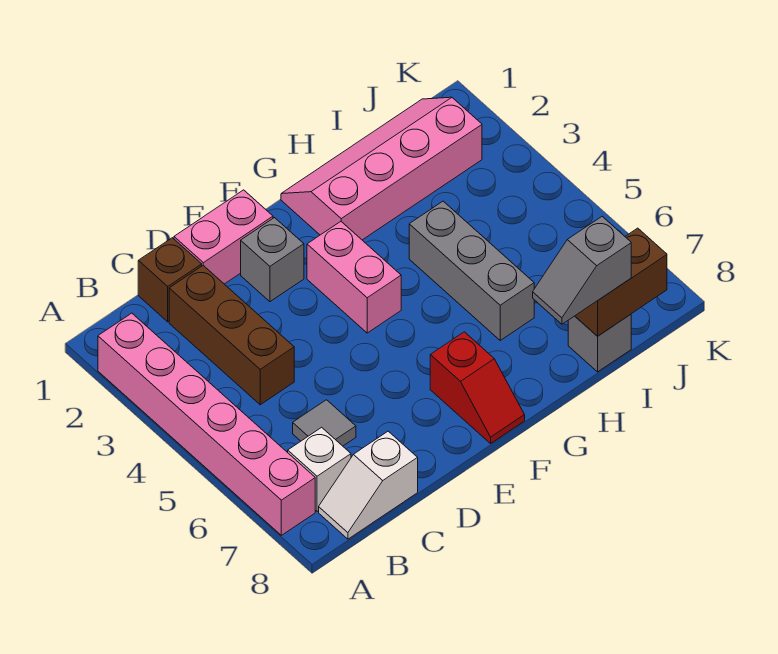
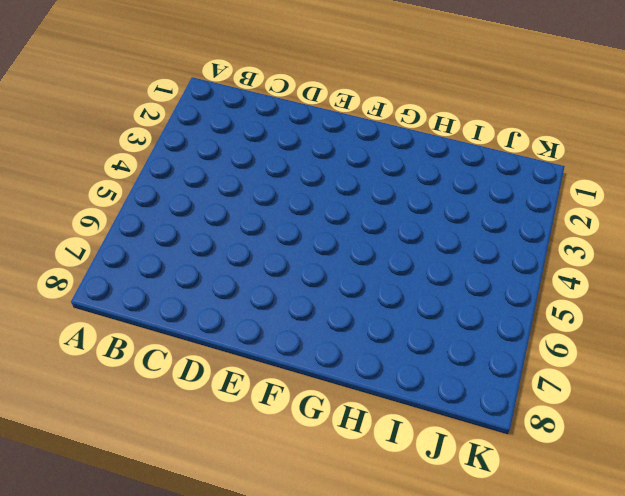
none -> pink brick A2:A7 level 1
none -> white brick B7 level 1
none -> white slope B8:C8 level 1 top C

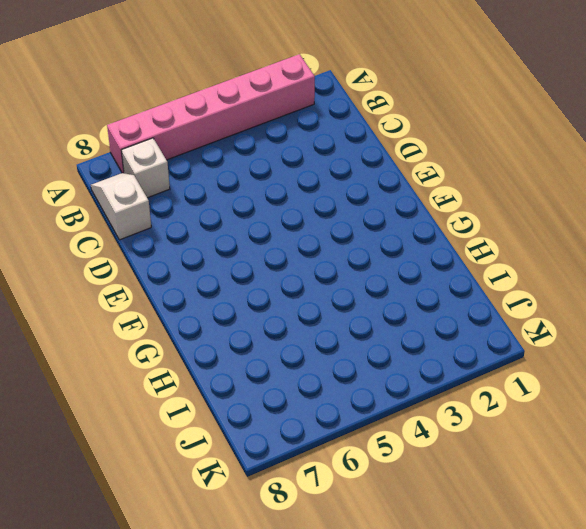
none -> brown brick C1 level 1
none -> brown brick C2:C4 level 1
none -> grey tile C6 level 1

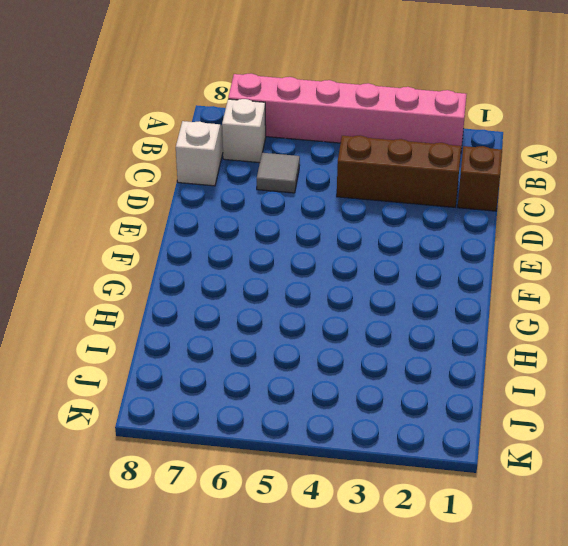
none -> pink brick D1:E1 level 1
none -> grey brick E2 level 1
none -> pink brick F3:F4 level 1

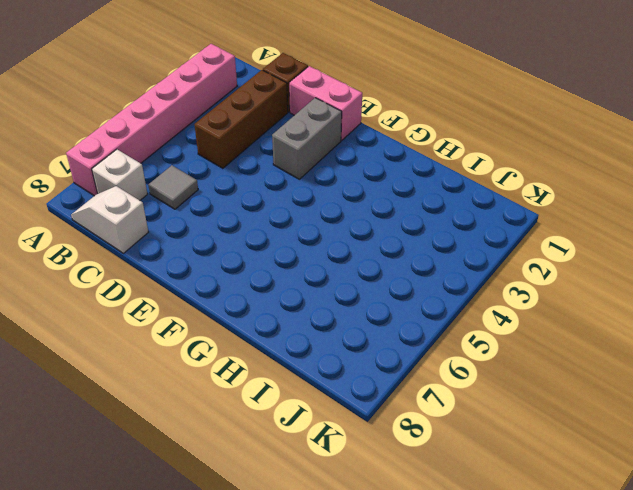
grey brick E2:E3 level 1 -> grey brick E2 level 1
none -> pink brick F3:F4 level 1
none -> red slope F7:F8 level 1 top 7
none -> pink slope G1:J2 level 1 top 2

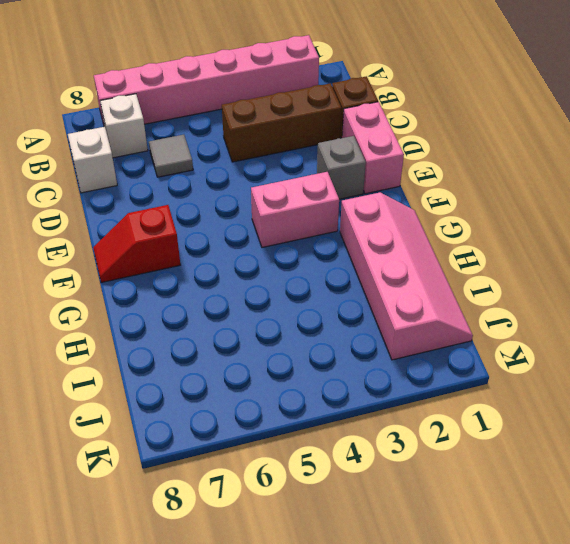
none -> grey brick H4:H6 level 1
none -> grey brick I8 level 1
none -> brown brick I8:J8 level 2

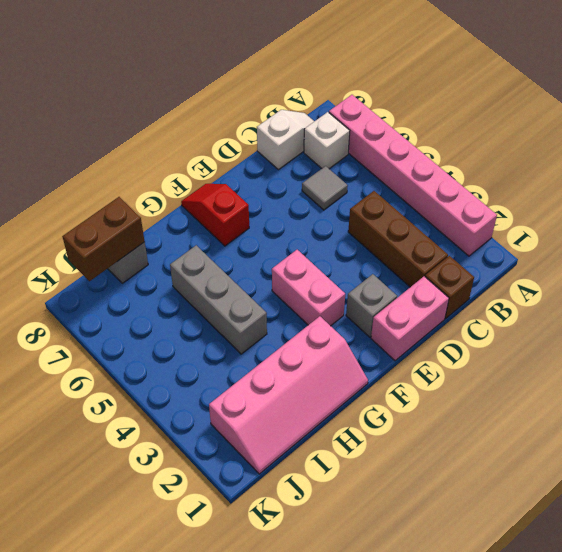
none -> grey slope H8:I8 level 3 top I

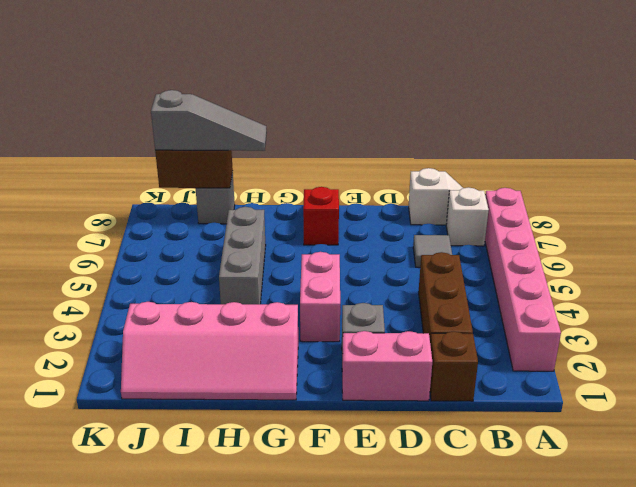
grey slope H8:J8 level 3 top J -> grey slope H8:I8 level 3 top I

